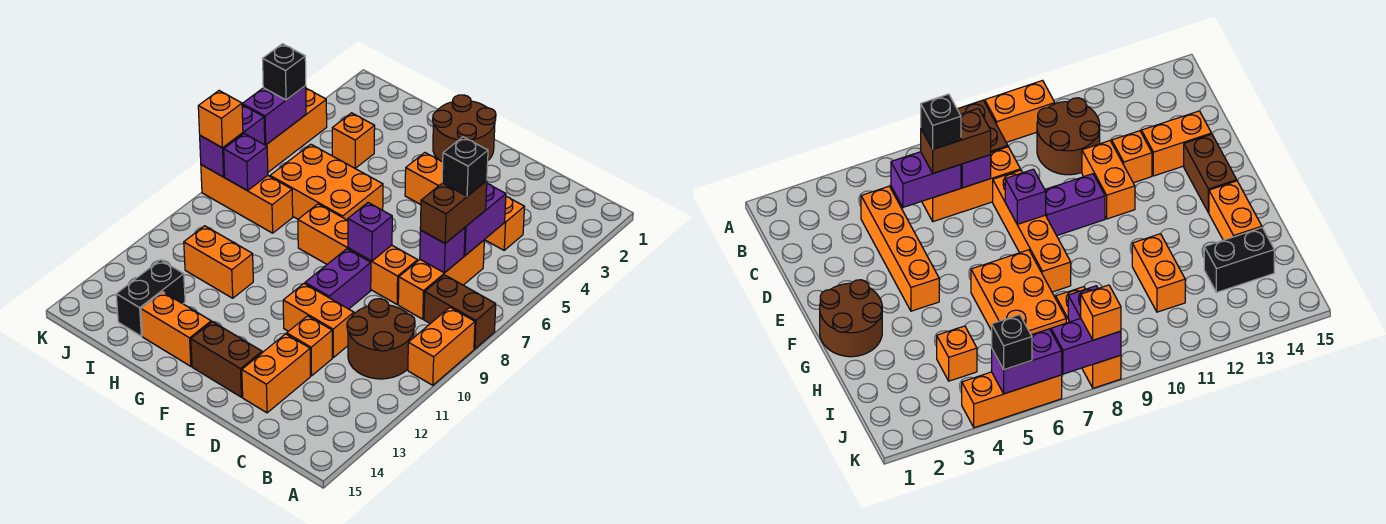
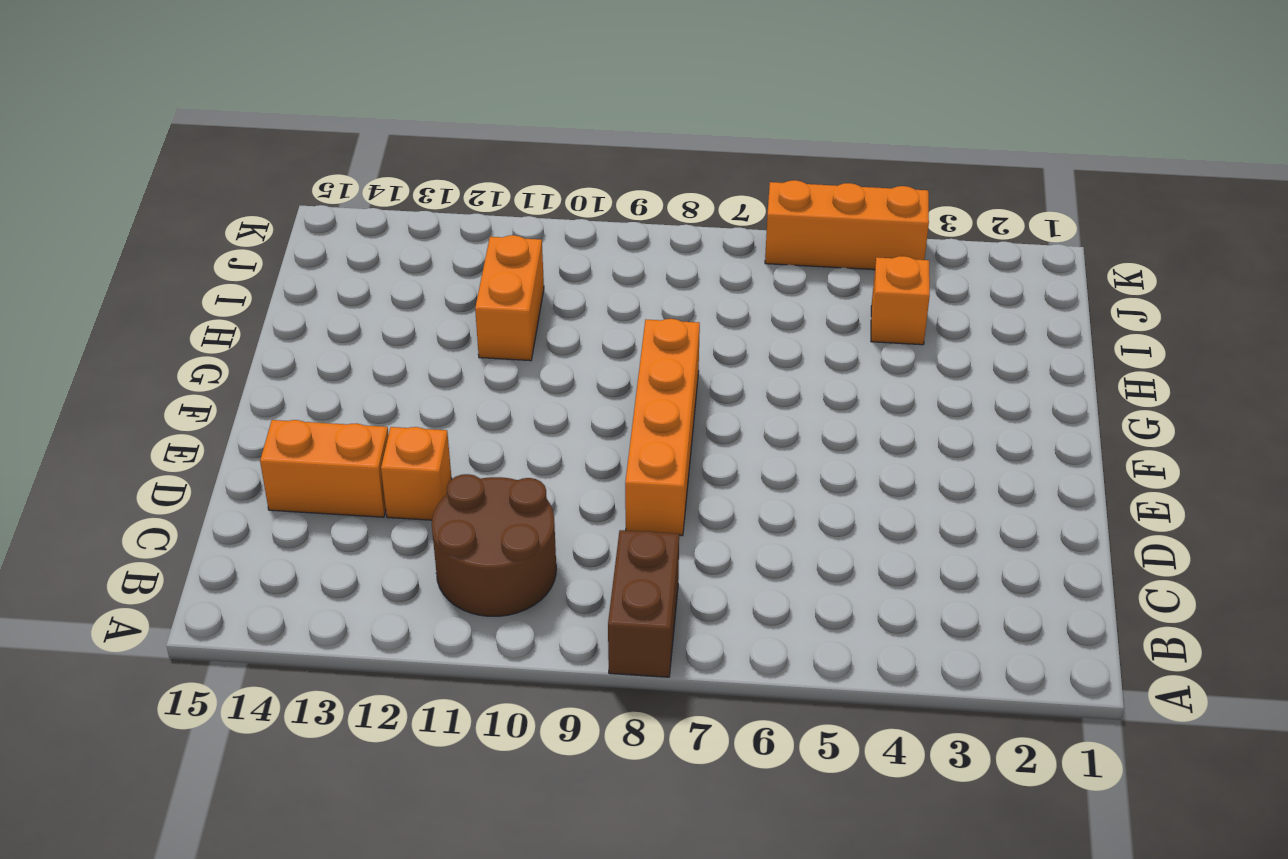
none -> orange brick A9:A10 level 1
none -> orange brick C4:F4 level 1
none -> orange brick C6:C8 level 1

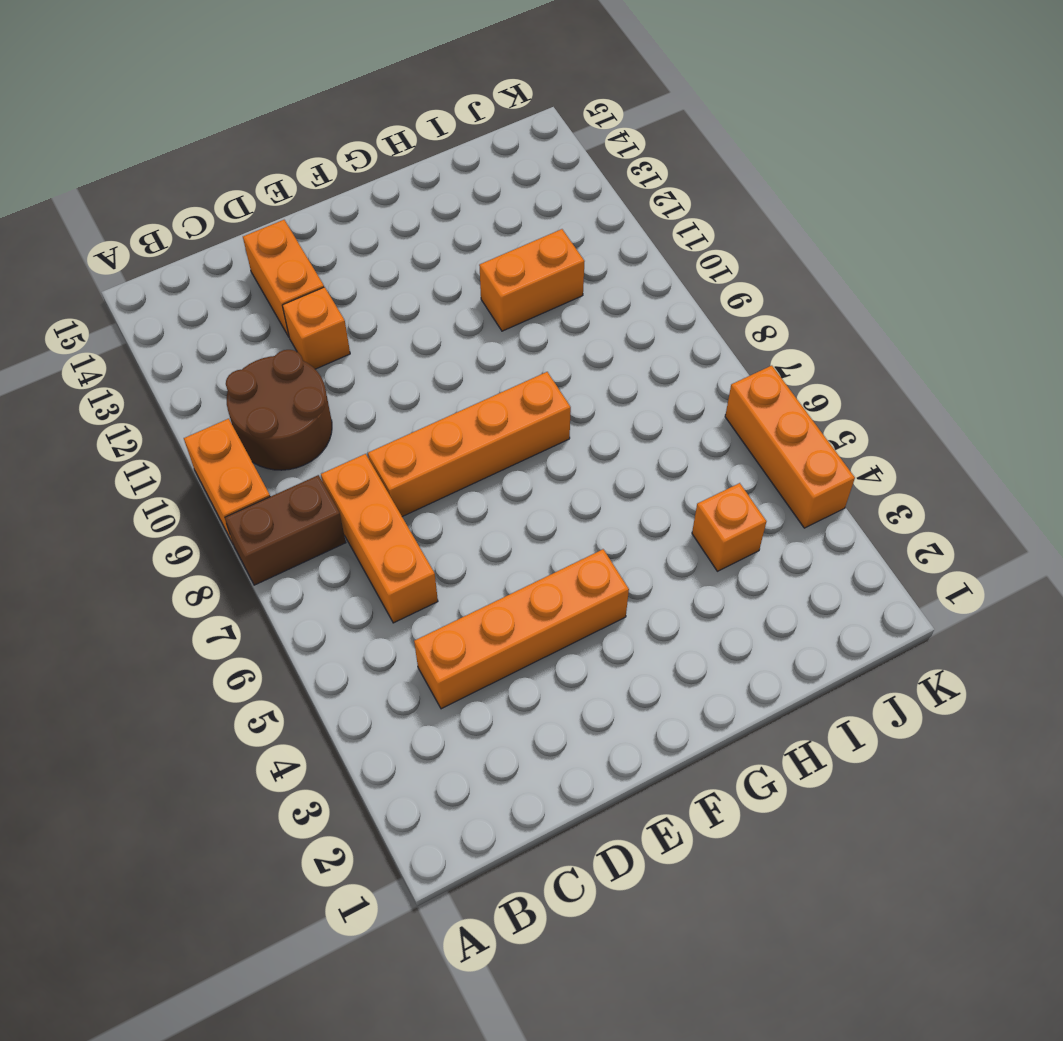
none -> orange brick D11:E11 level 1
none -> purple brick E9:E10 level 1
none -> brown brick E14:F14 level 1

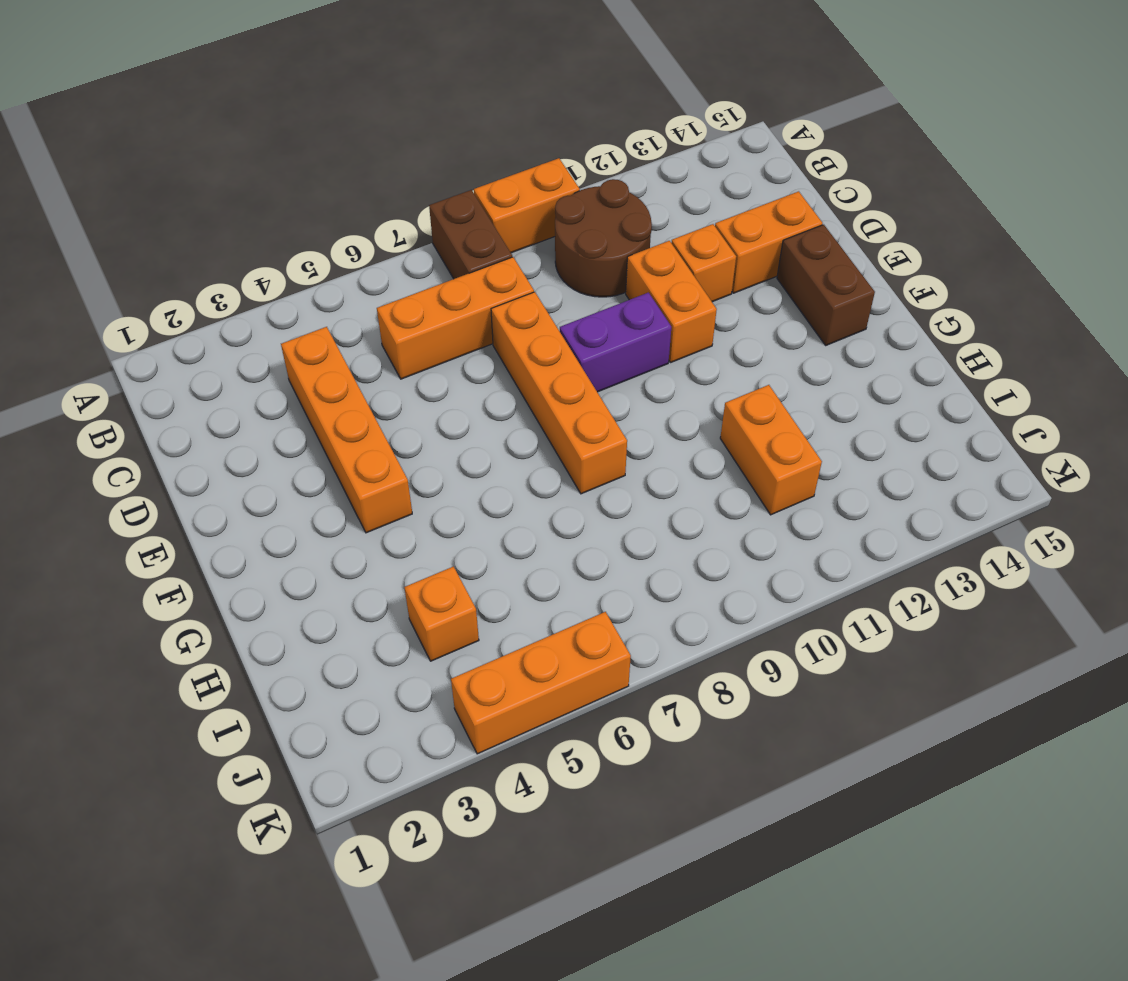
none -> brown round brick F1:G2 level 1
none -> orange brick G6:I7 level 1
none -> orange brick G14:H14 level 1

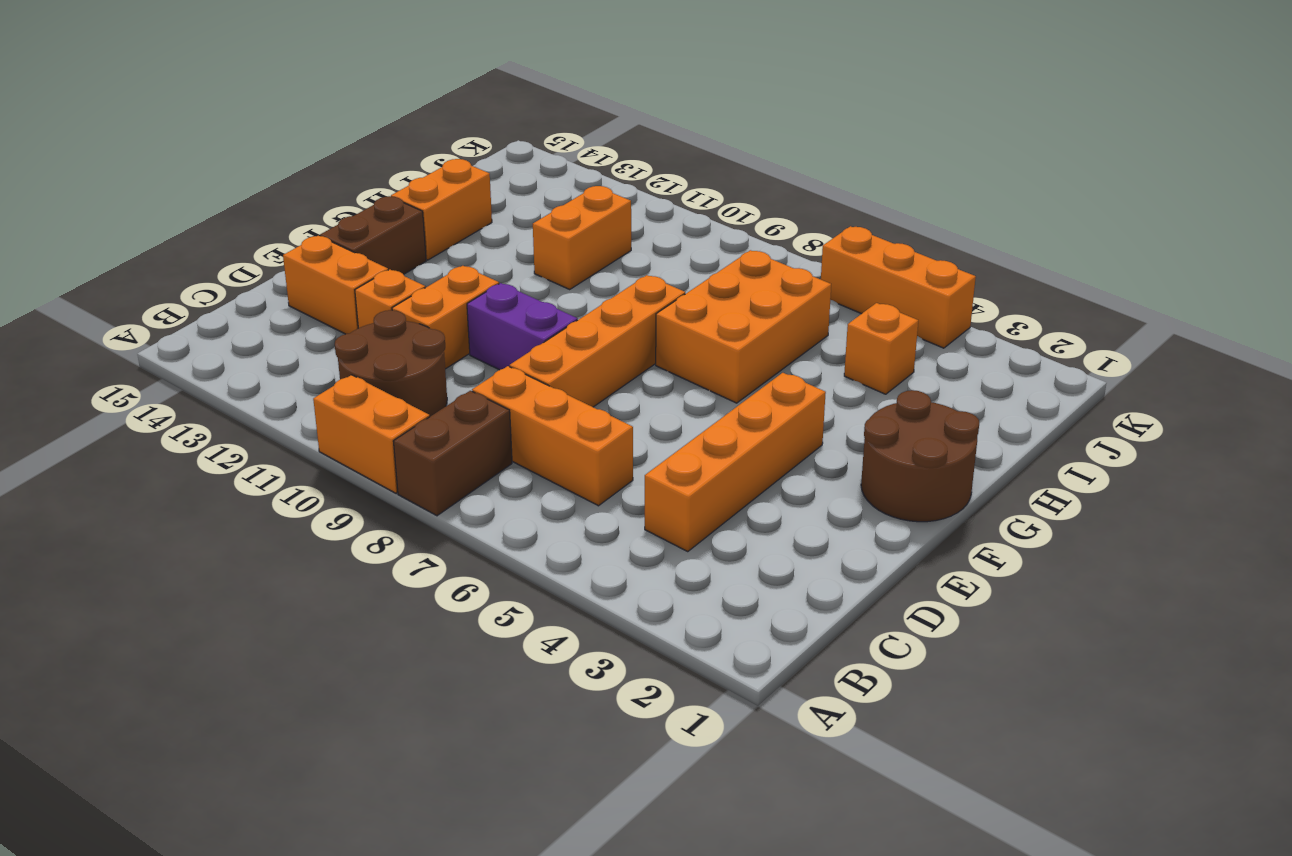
none -> orange brick I8:K8 level 1
none -> black brick I13:I14 level 1
none -> purple brick C5:C6 level 2

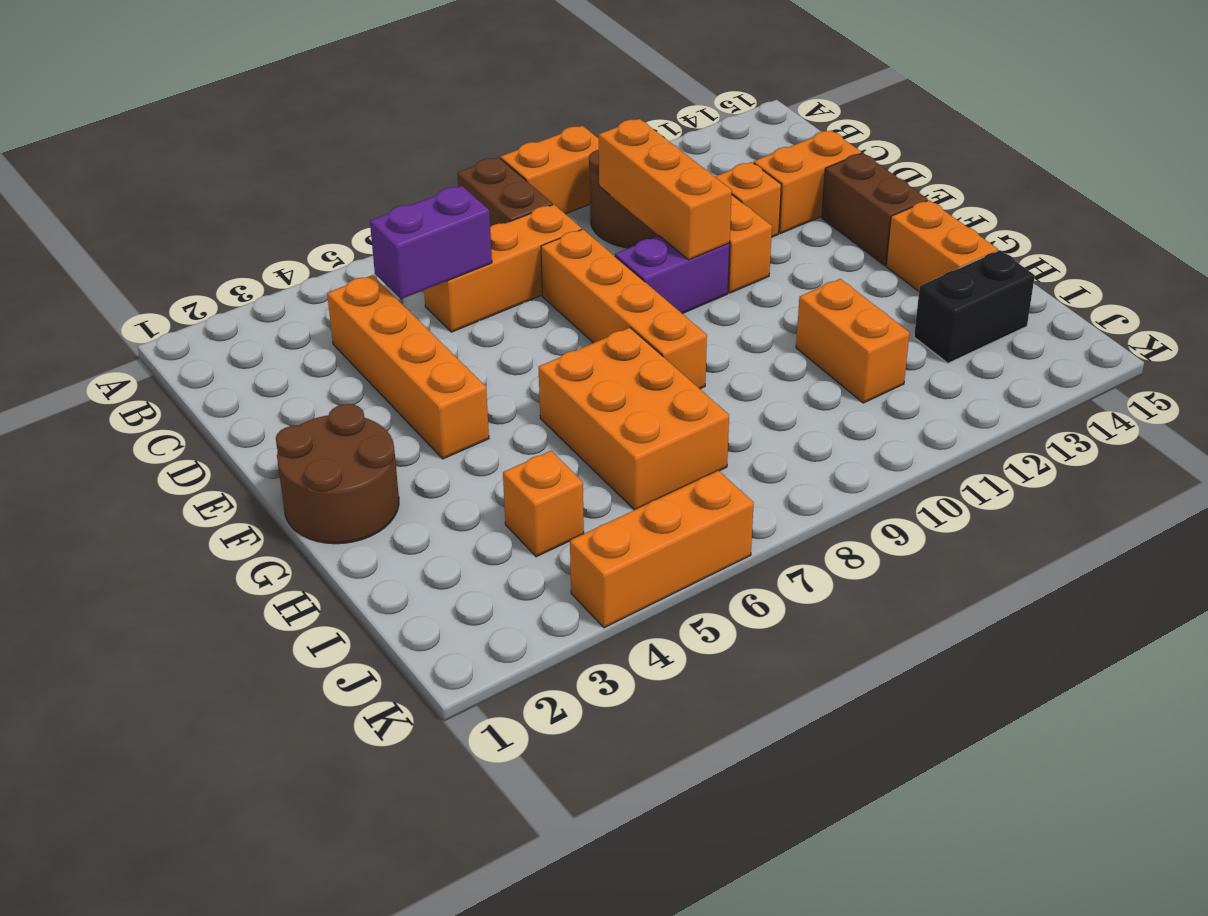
orange brick C10:E10 level 2 -> orange brick I8:K8 level 1
none -> purple brick C7 level 2
none -> purple brick E8 level 2
none -> purple brick J8 level 2

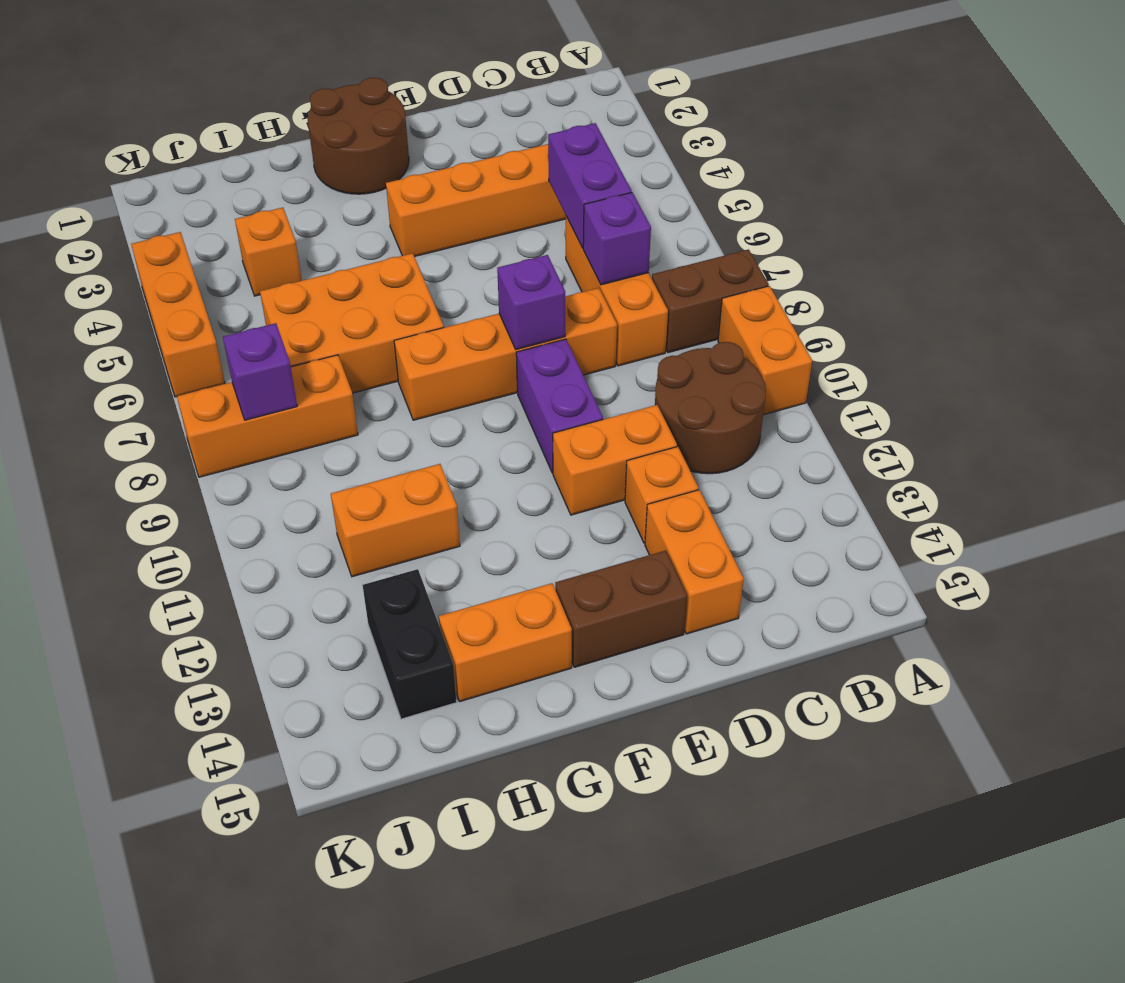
none -> purple brick K5:K6 level 2
none -> purple brick K7:K8 level 2
none -> brown brick C6:C7 level 3

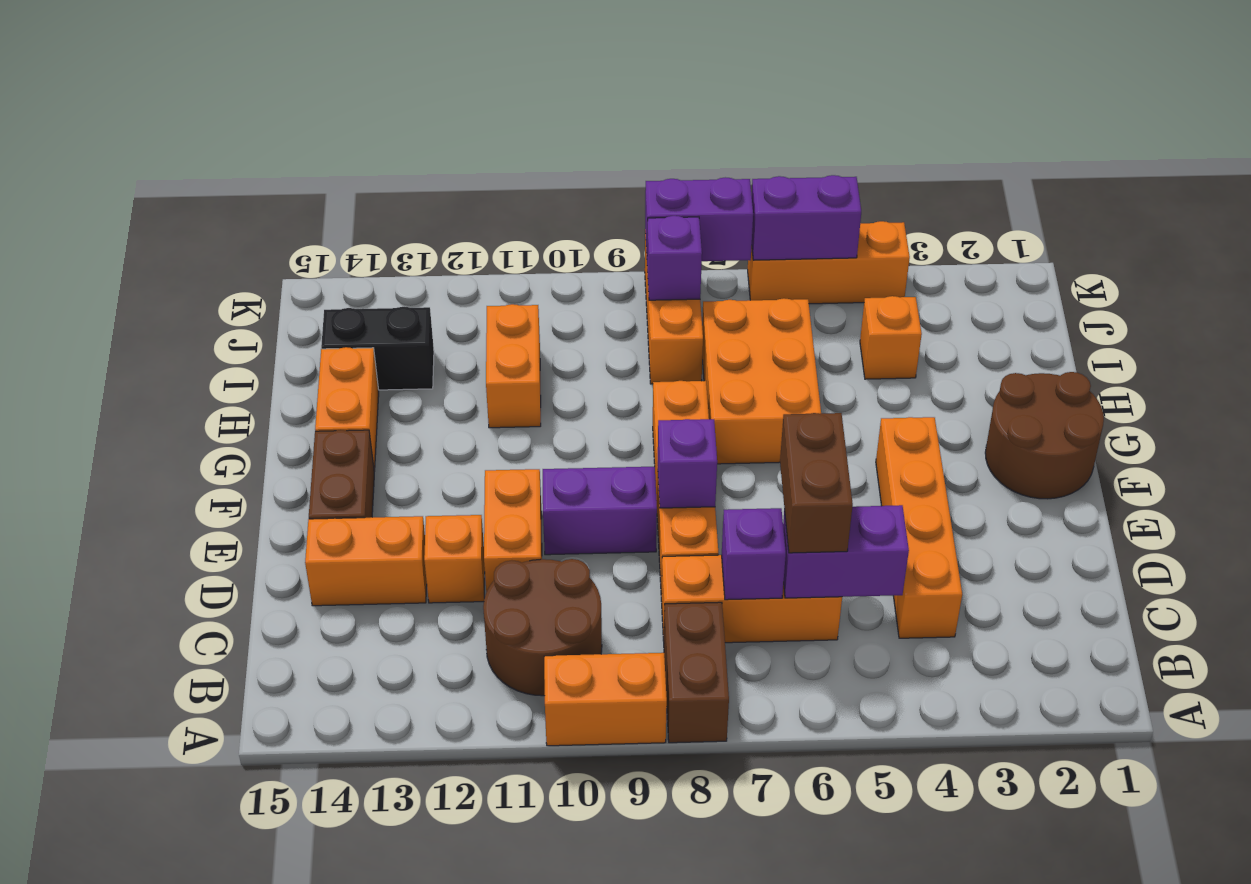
brown brick C6:D6 level 3 -> brown brick C6:C7 level 3
none -> black brick K5 level 3
none -> orange brick K8 level 3
none -> black brick C6 level 4

